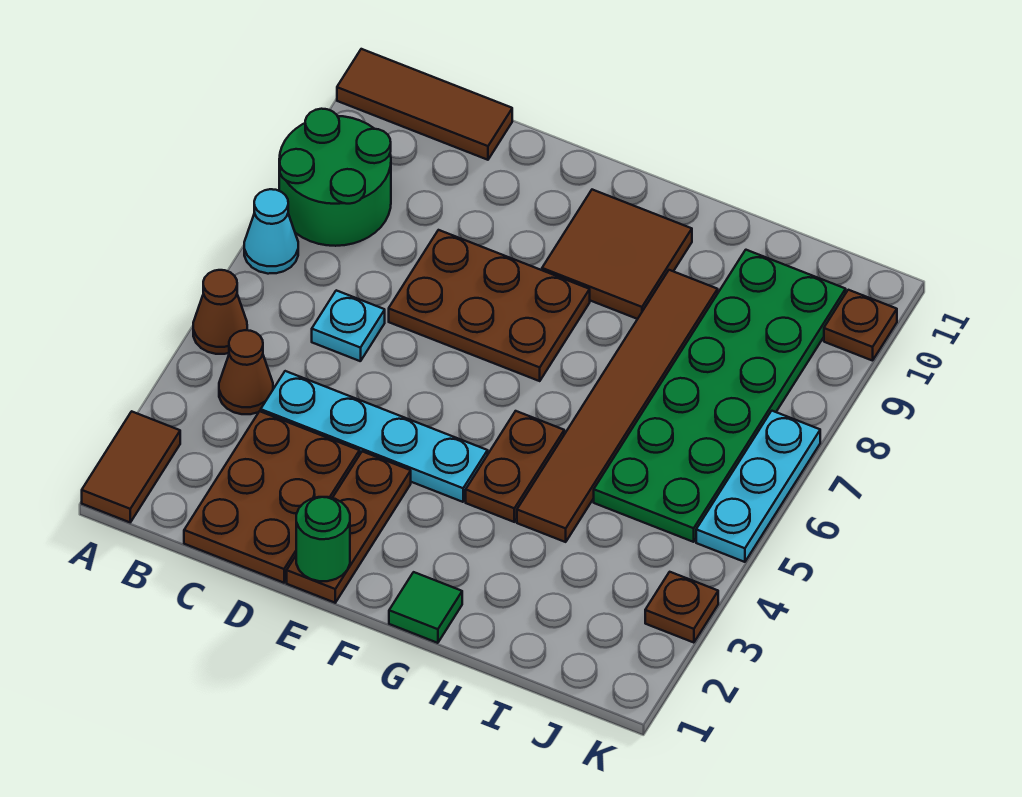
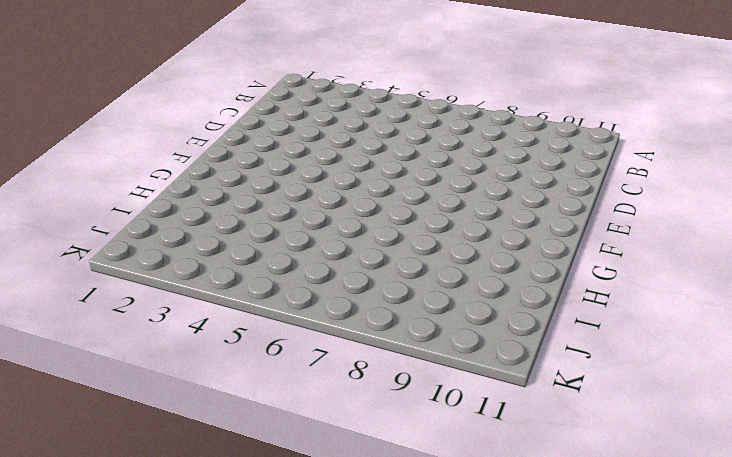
none -> brown tile A1:A2 level 1
none -> brown cone A5 level 1
none -> cyan cone A7 level 1

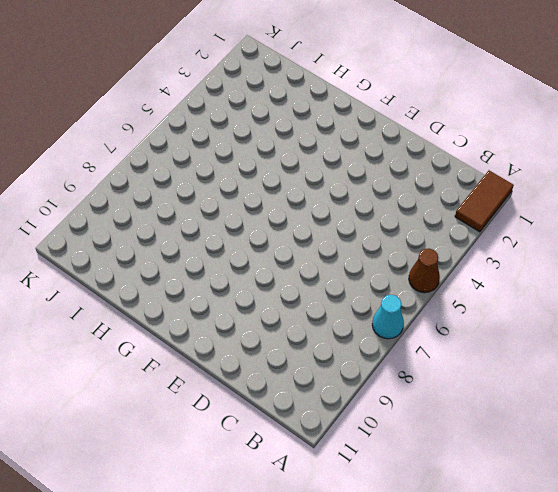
none -> green round brick A8:B9 level 1
none -> brown tile A11:C11 level 1
none -> brown cone B4 level 1

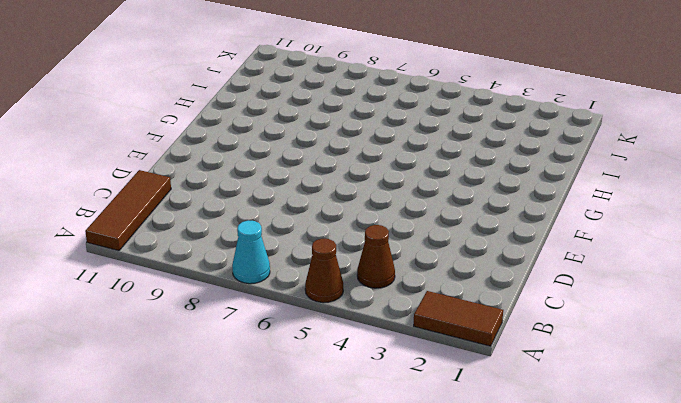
none -> green round brick A8:B9 level 1
none -> brown plate C1:D3 level 1
none -> cyan plate C4:F4 level 1

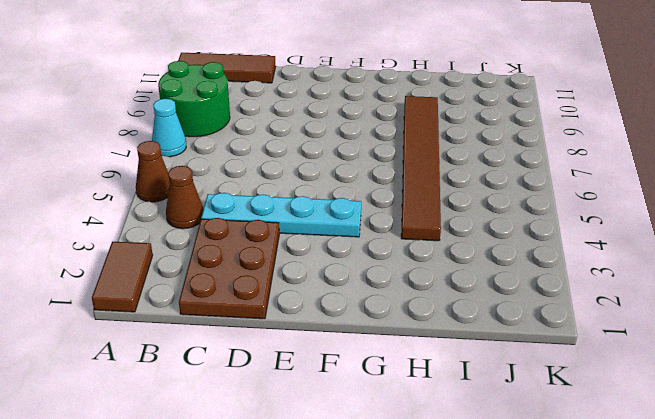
none -> cyan plate C6 level 1
none -> brown plate D7:F8 level 1
none -> brown plate E1:E3 level 1

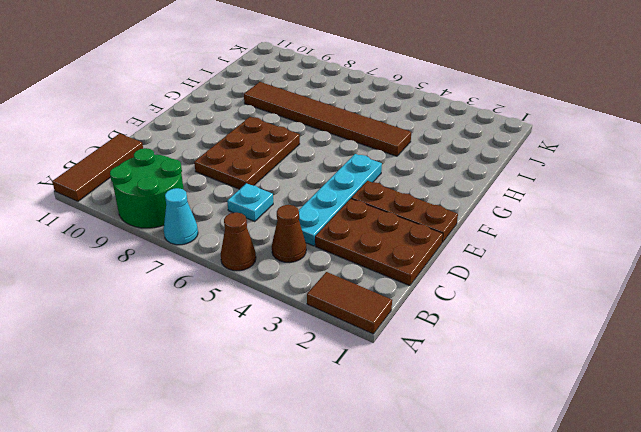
none -> brown tile F9:G10 level 1
none -> green tile G1 level 1
none -> brown plate G4:G5 level 1

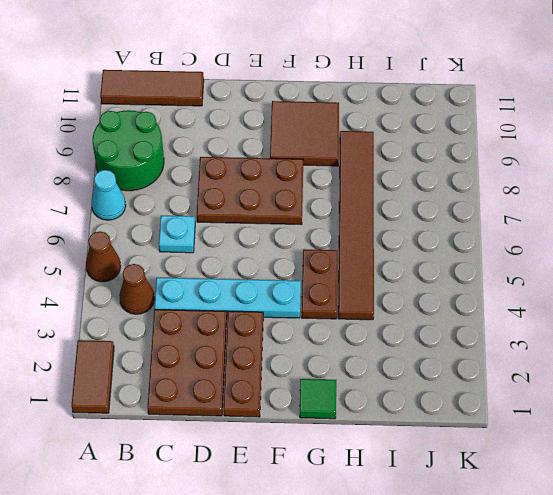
none -> green plate I5:J10 level 1
none -> brown plate K3 level 1
none -> cyan plate K5:K7 level 1

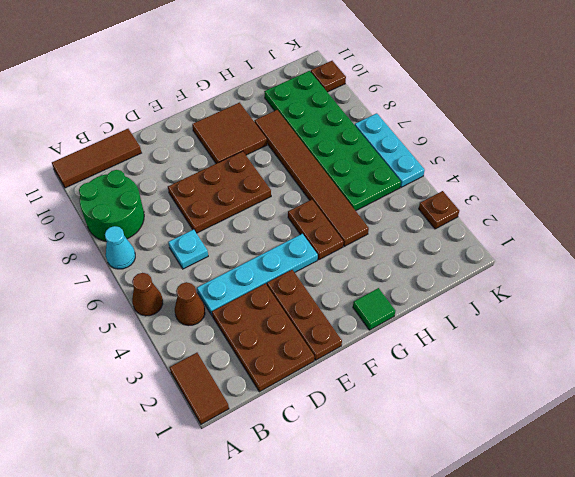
none -> green round brick E1 level 2

